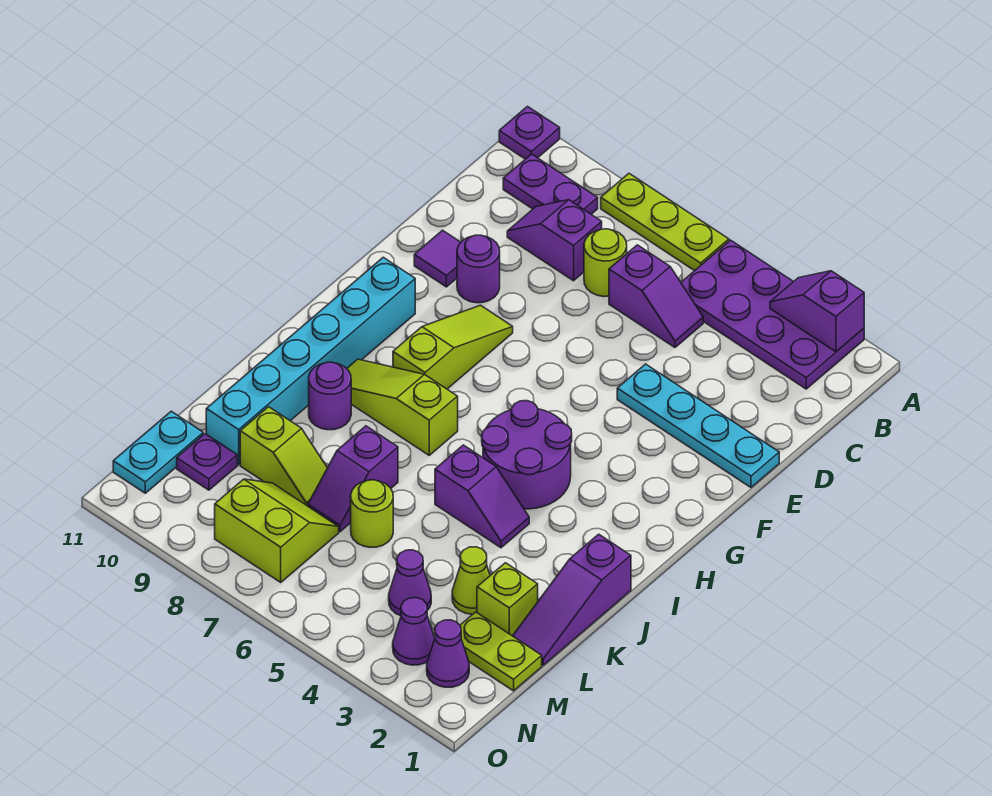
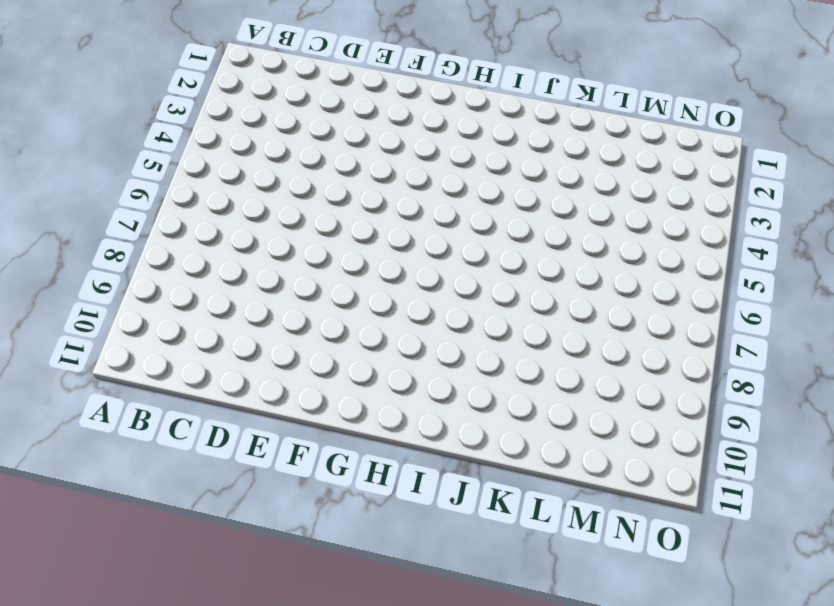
none -> purple plate A2:B5 level 1
none -> lime plate A6:A8 level 1
none -> purple plate A11 level 1
none -> purple plate B9:B10 level 1

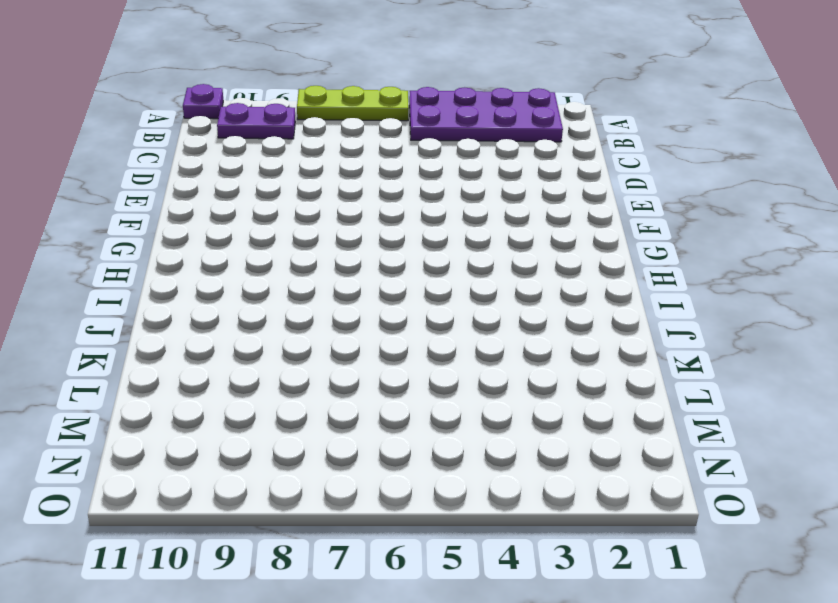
none -> purple slope C5:C6 level 1 top 6
none -> lime round brick C7 level 1
none -> purple slope C8:C9 level 1 top 8
none -> cyan plate E1:E4 level 1

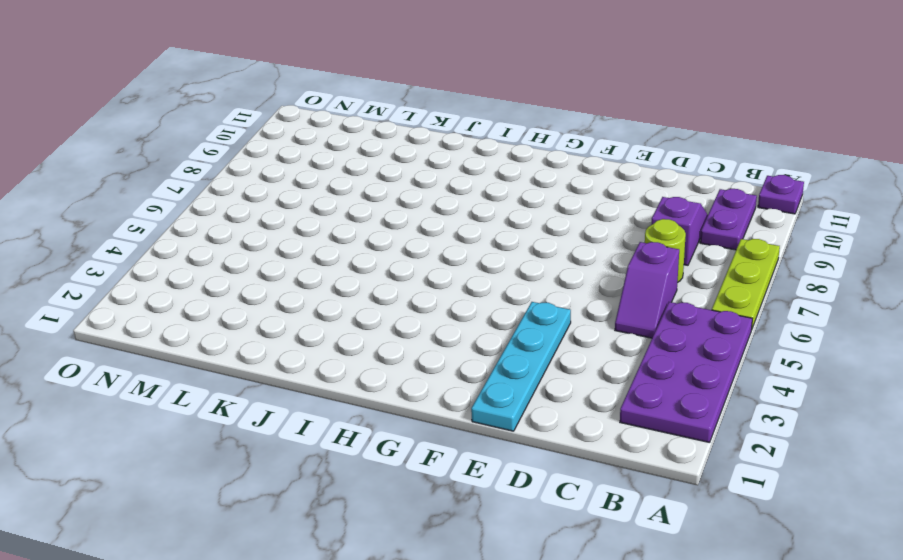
none -> purple round brick E9 level 1
none -> purple tile E10 level 1
none -> lime slope F8:H8 level 1 top H
none -> cyan brick G10:L10 level 1

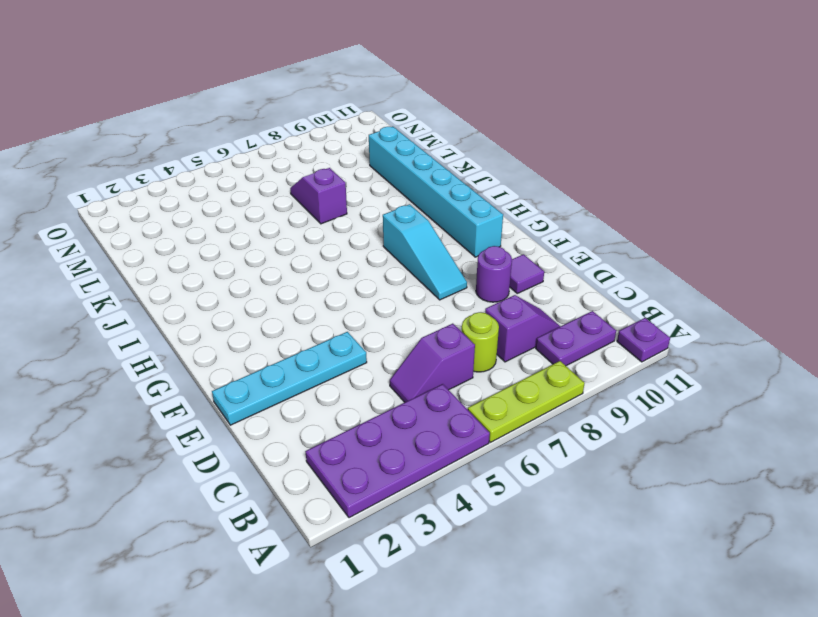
cyan slope F8:H8 level 1 top H -> lime slope F8:H8 level 1 top H
none -> purple round brick H4:I5 level 1
none -> lime slope I7:I9 level 1 top 7
none -> purple slope J1:L1 level 1 top J
none -> purple slope J4:J5 level 1 top 5

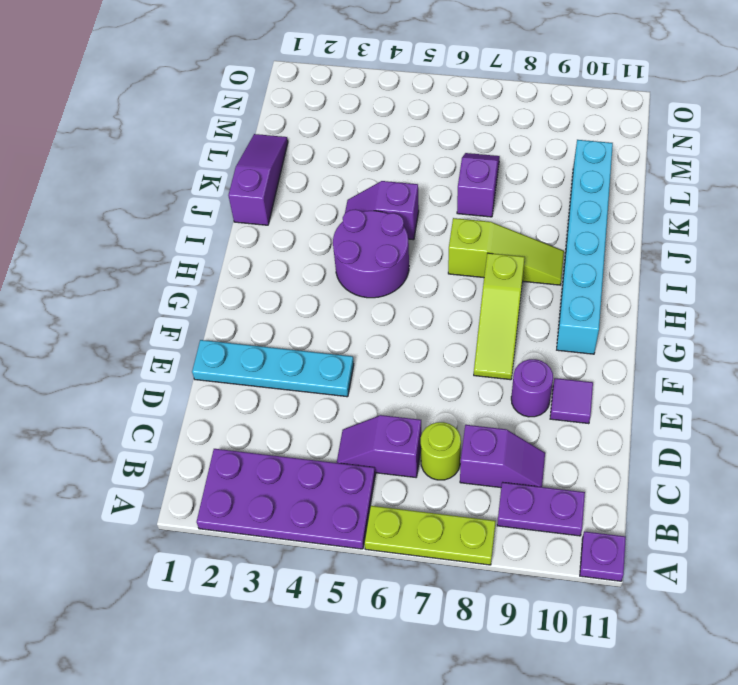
none -> purple round brick J9 level 1
none -> lime brick L2 level 1
none -> lime cone L3 level 1
none -> lime round brick L6 level 1

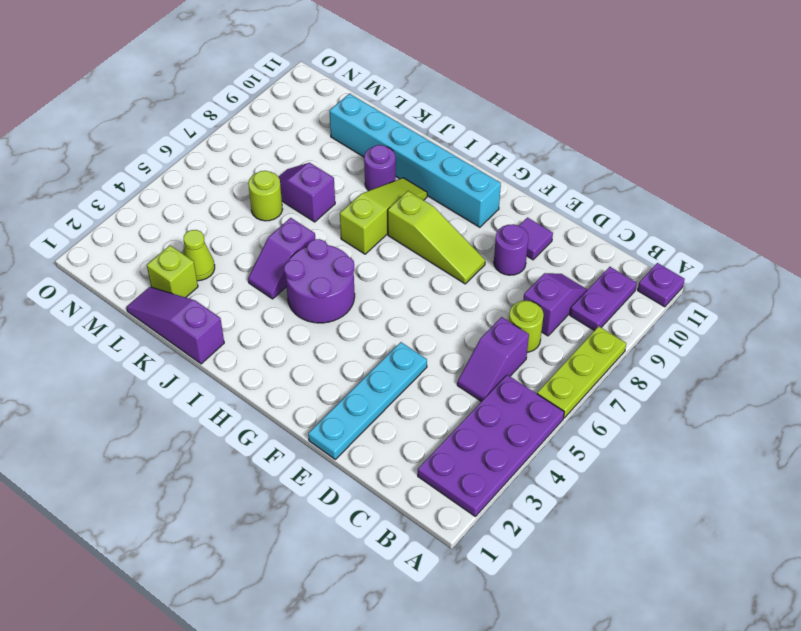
none -> lime slope L8:L9 level 1 top 9
none -> lime plate M1:M2 level 1
none -> purple cone M4 level 1
none -> lime slope M7:N8 level 1 top N

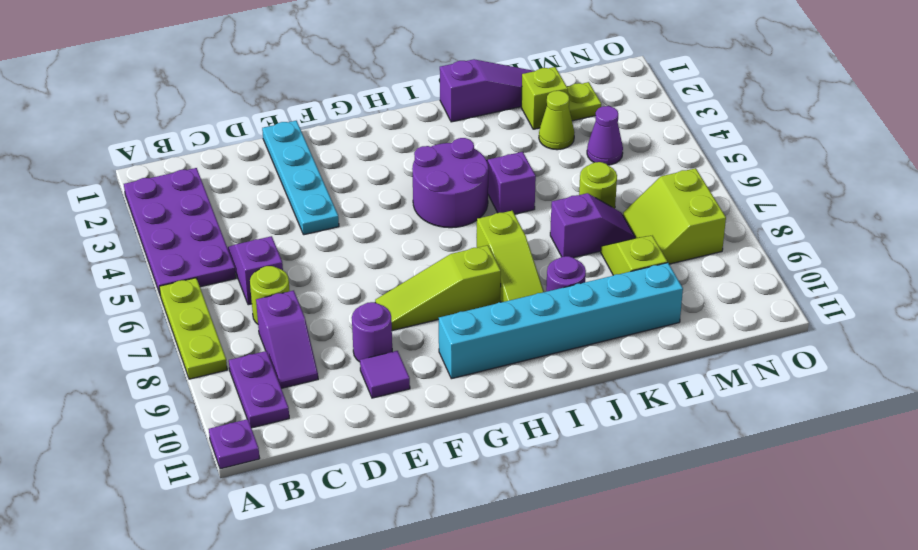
lime plate M2 level 1 -> lime plate M1:M2 level 1
none -> purple plate M10 level 1
none -> cyan plate M11:N11 level 1
none -> purple cone N2 level 1
none -> purple cone N3 level 1

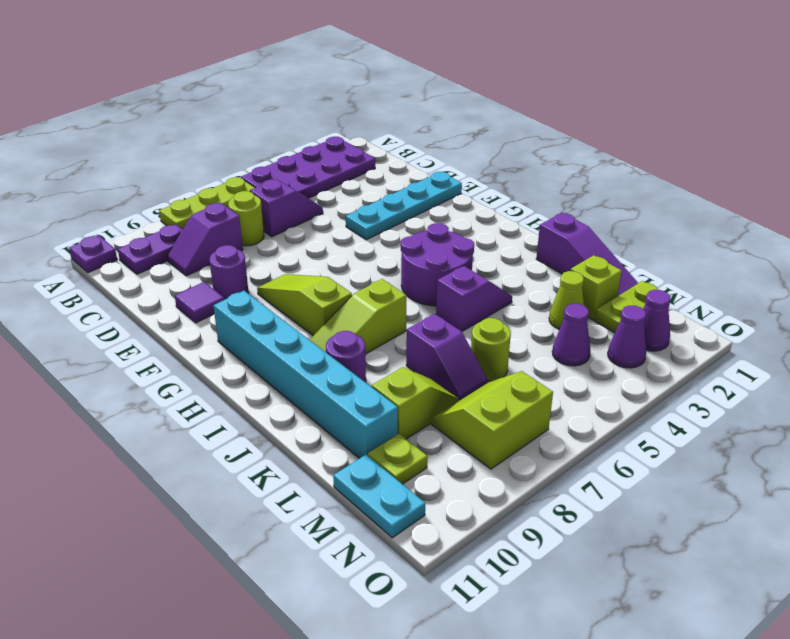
lime plate M10 level 1 -> purple plate M10 level 1
none -> purple slope A2:A3 level 2 top 2

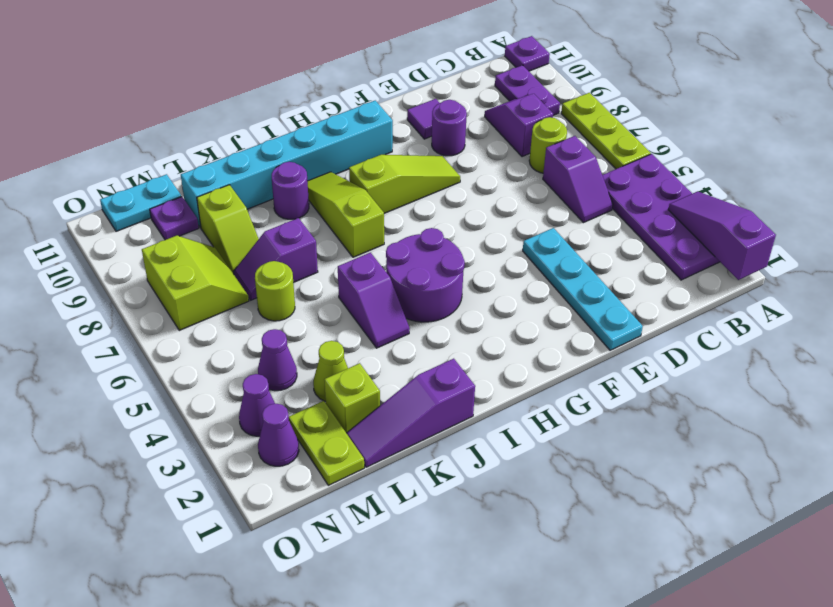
purple slope A1:A3 level 2 top 1 -> purple slope A2:A3 level 2 top 2

